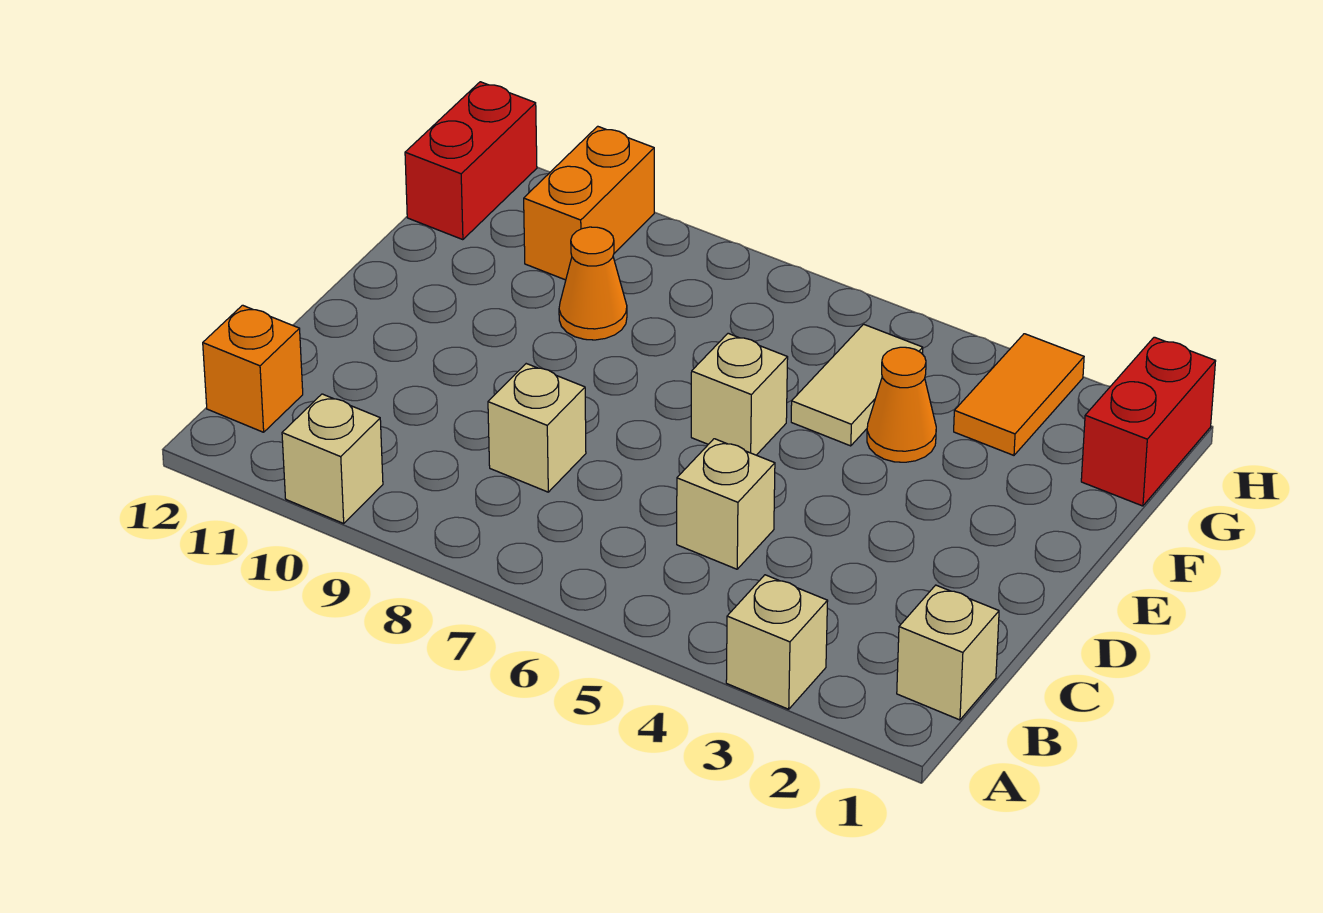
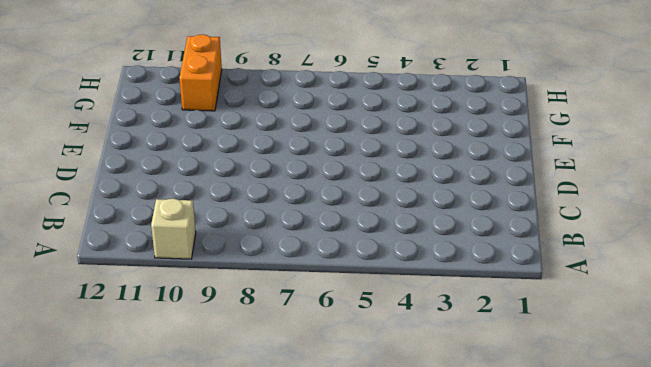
none -> tan brick A3 level 1
none -> tan brick B1 level 1
none -> orange brick B12 level 1

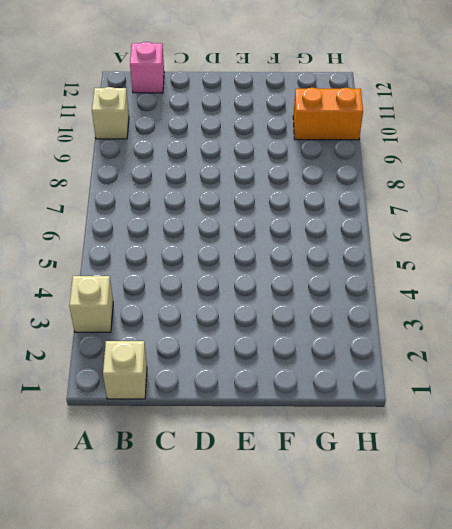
pink brick B12 level 1 -> orange brick B12 level 1
none -> tan brick C5 level 1
none -> tan brick C8 level 1
none -> tan brick E6 level 1

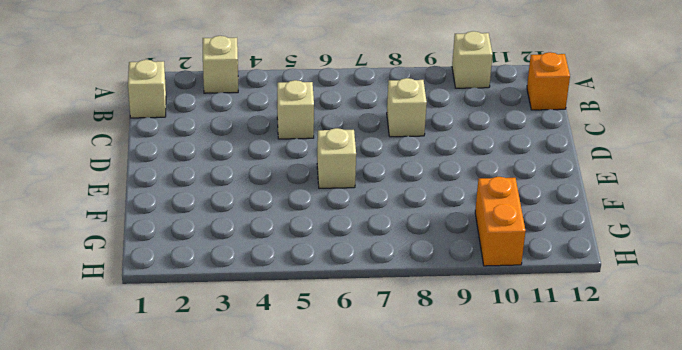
none -> orange cone F4 level 1
none -> tan tile F5:G5 level 1
none -> orange cone F9 level 1

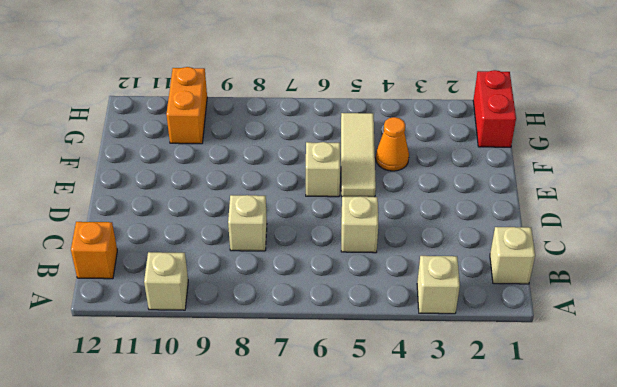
tan tile E5:G5 level 1 -> tan tile F5:G5 level 1
none -> orange cone F9 level 1
none -> orange tile G3:H3 level 1
none -> red brick G12:H12 level 1

